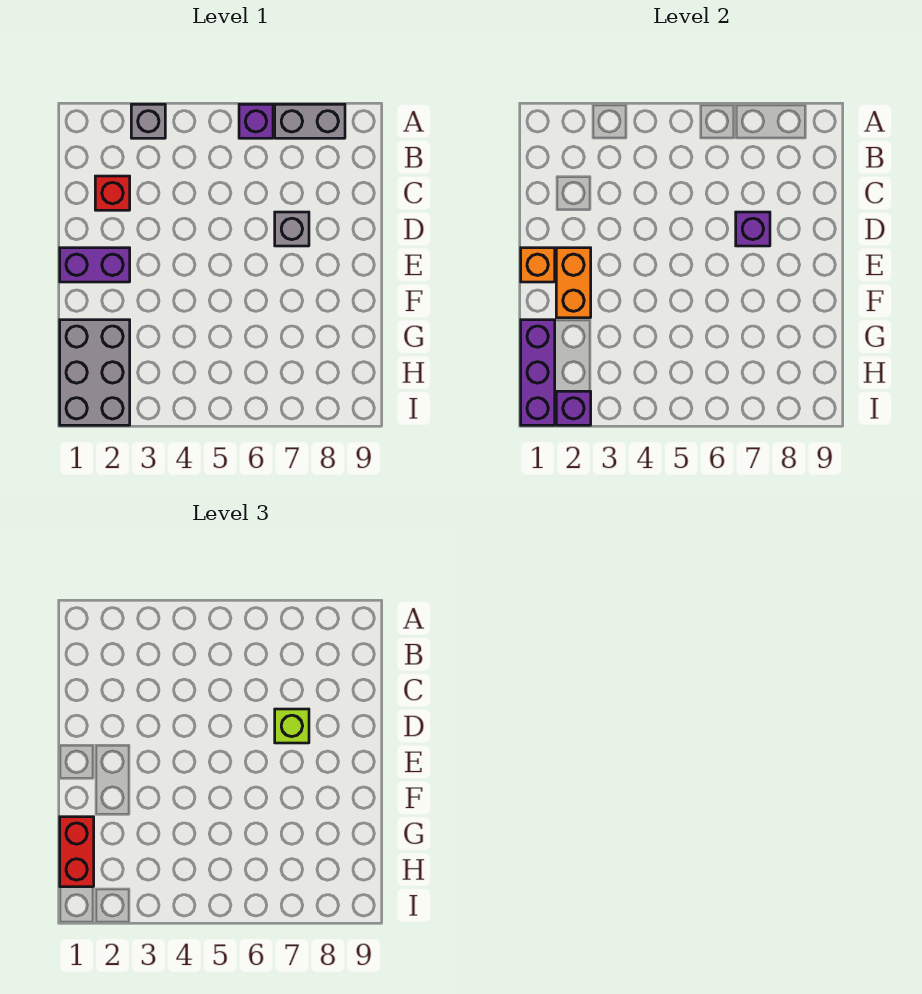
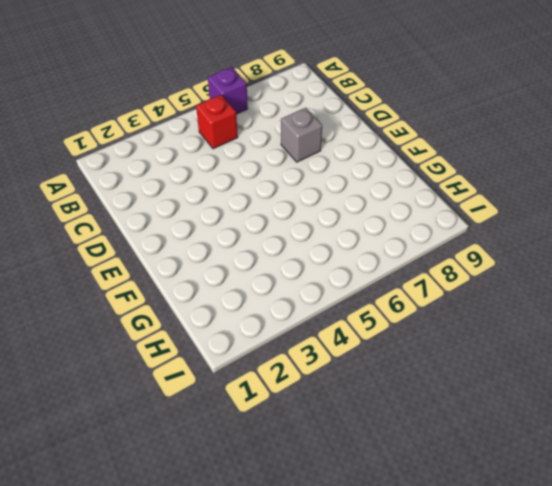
red brick B5 level 1 -> red brick C2 level 1
none -> grey brick A3 level 1
none -> grey brick A7:A8 level 1
none -> purple brick E1:E2 level 1

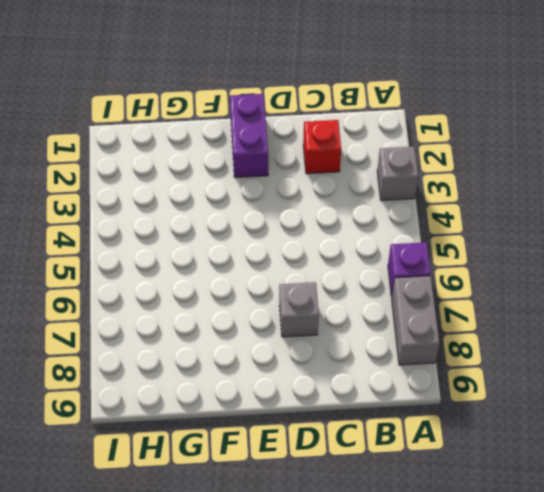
none -> grey brick G1:I2 level 1
none -> purple brick D7 level 2
none -> orange brick E1 level 2

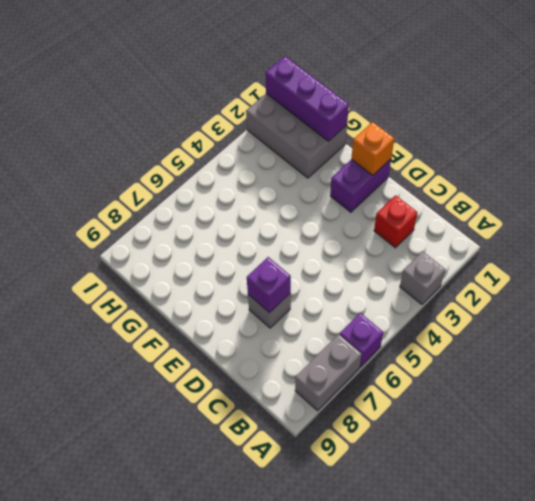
none -> orange brick E2:F2 level 2
none -> purple brick I2 level 2
none -> lime brick D7 level 3

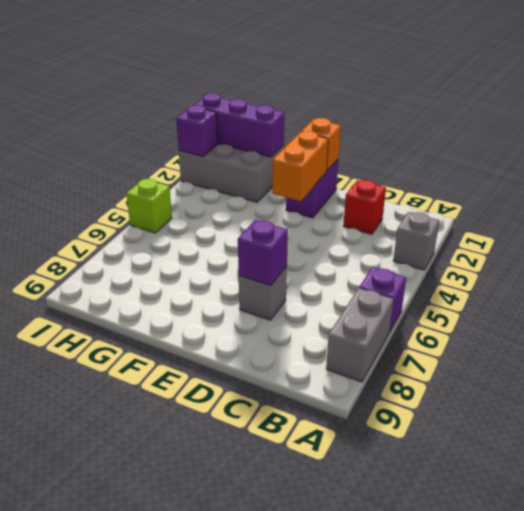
orange brick E2:E3 level 2 -> orange brick E2:F2 level 2
lime brick I5 level 1 -> lime brick D7 level 3
none -> red brick G1:H1 level 3

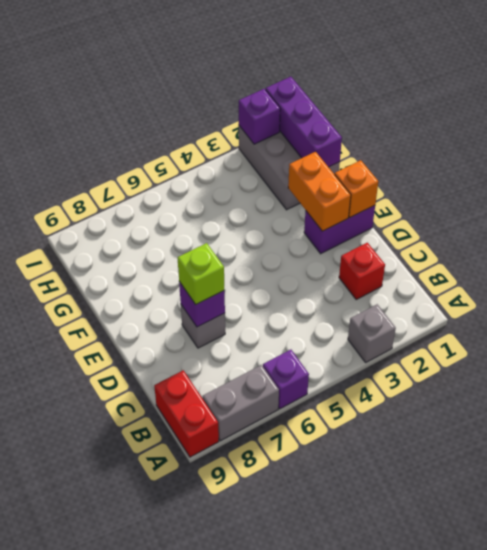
red brick A9:B9 level 1 -> red brick G1:H1 level 3

